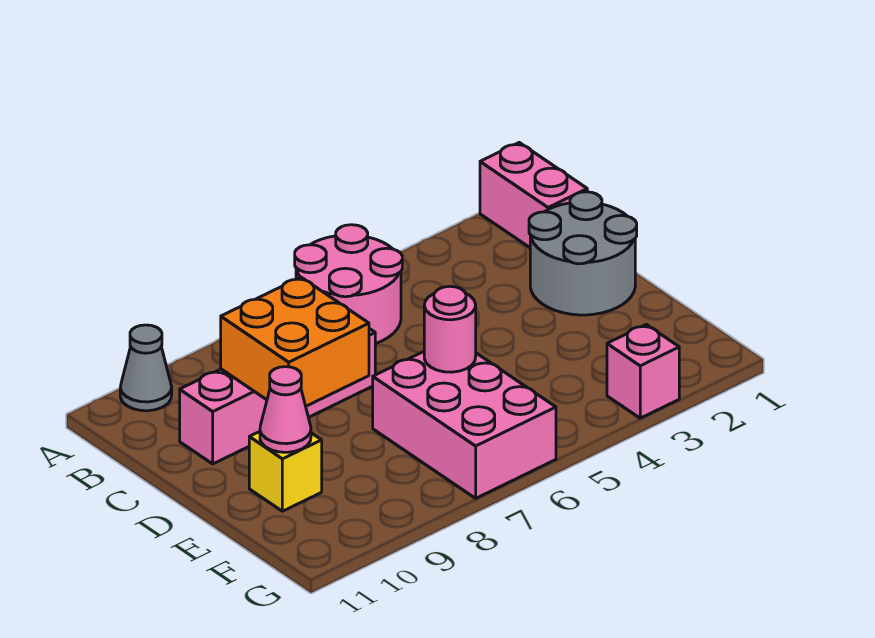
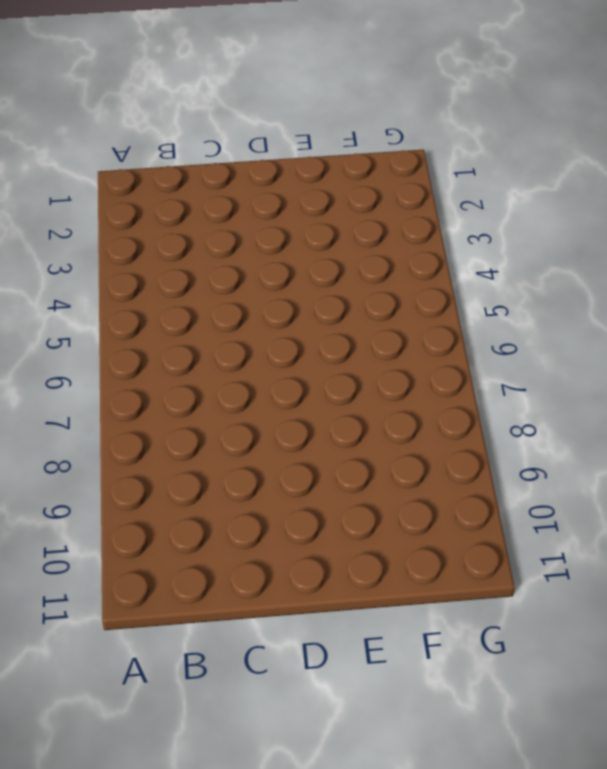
none -> pink brick A1:B1 level 1
none -> pink round brick A5:B6 level 1

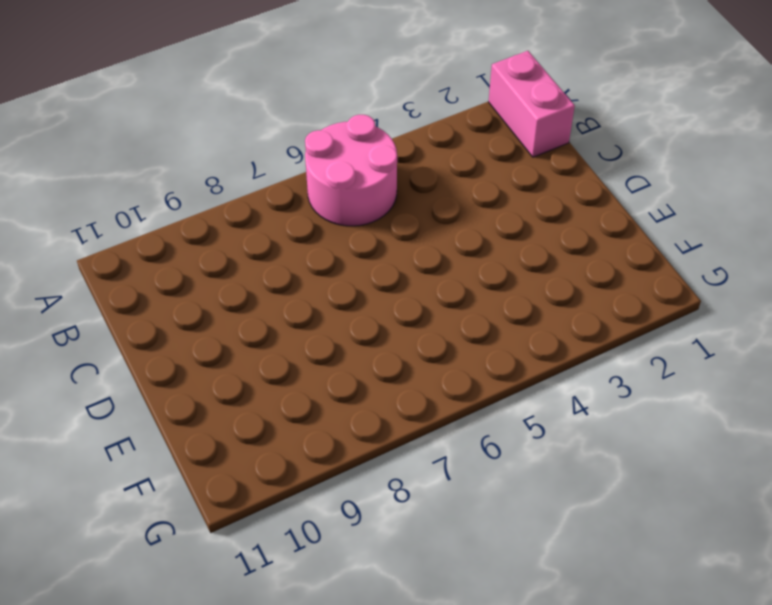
none -> grey cone A10 level 1
none -> grey round brick C1:D2 level 1

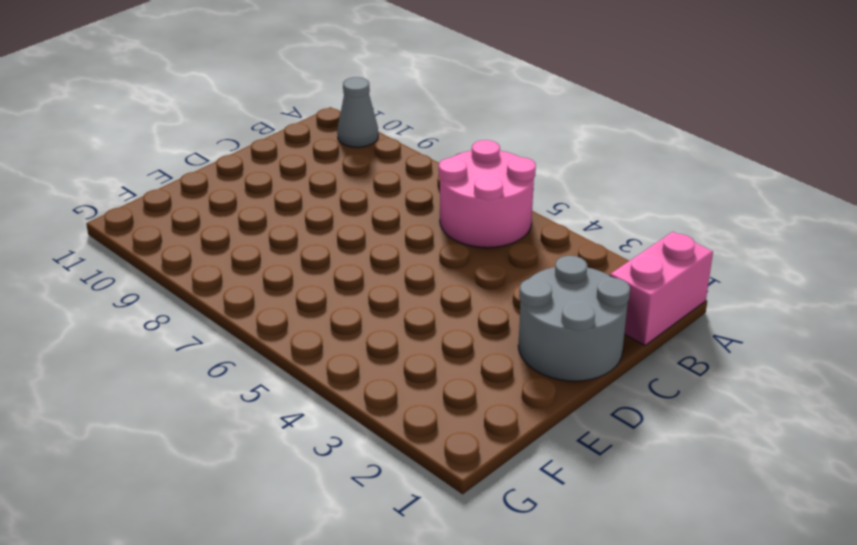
none -> pink brick C7:C10 level 1
none -> pink brick E6:G7 level 1

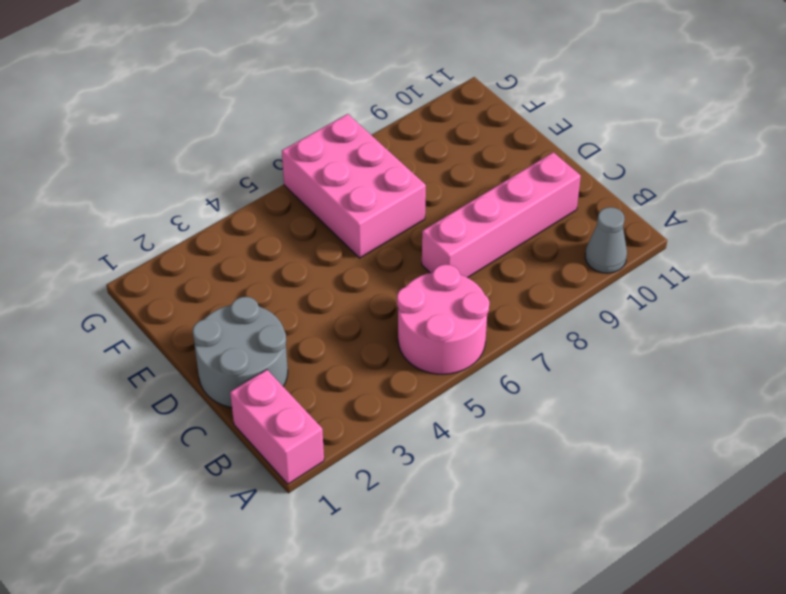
none -> yellow brick E10 level 1
none -> pink brick G3 level 1

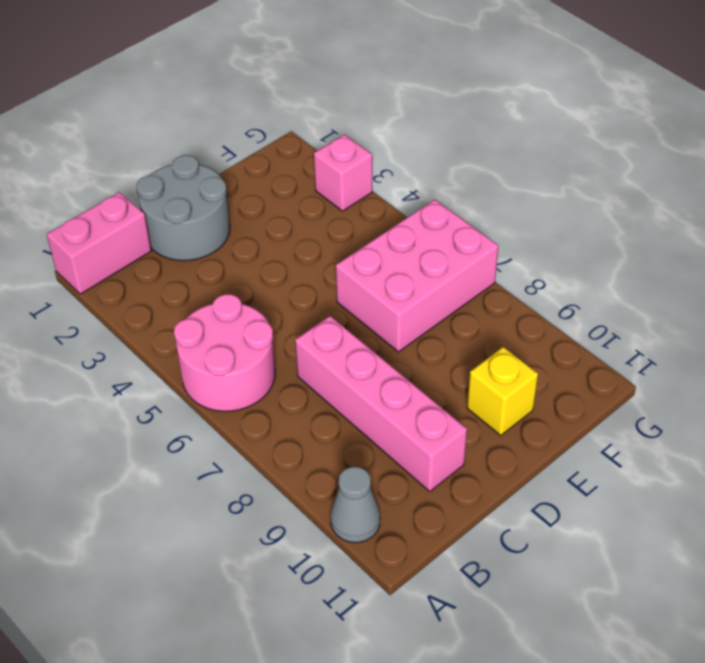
none -> orange brick C8:D9 level 2
none -> pink round brick E6 level 2

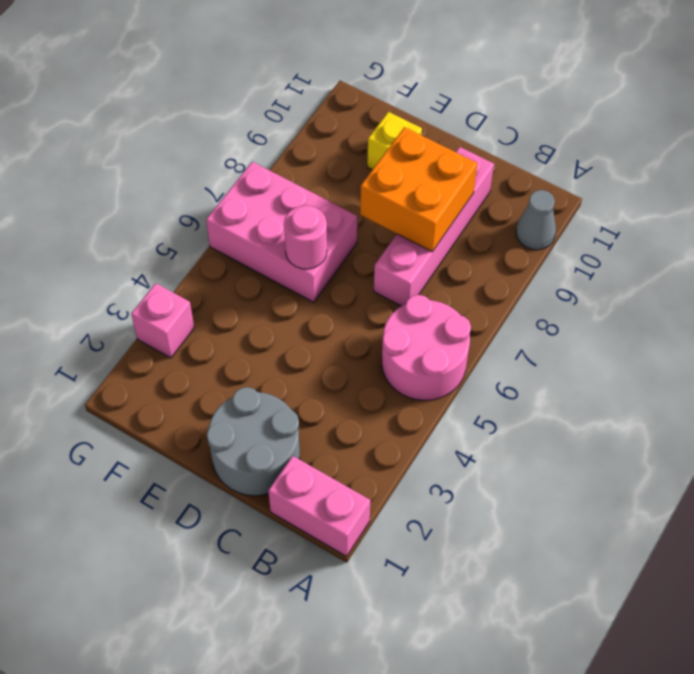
none -> pink cone E10 level 2

